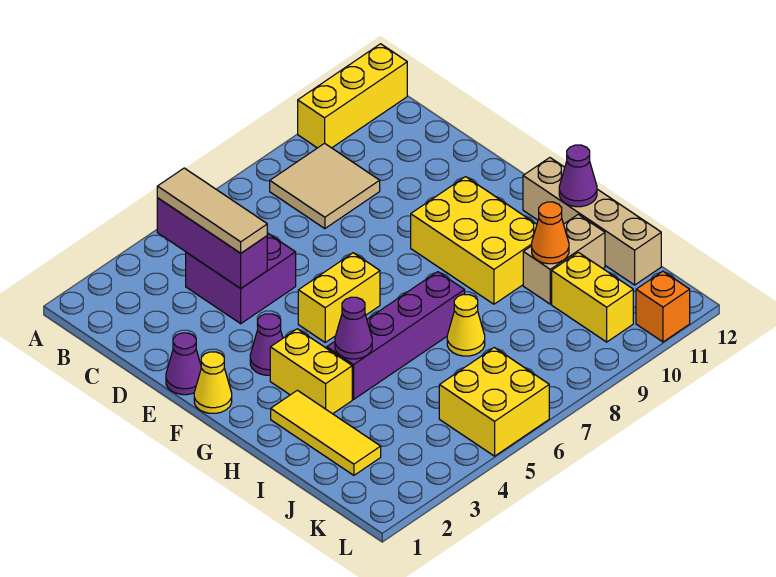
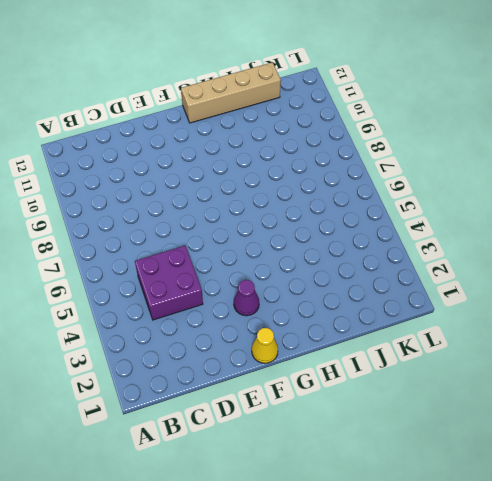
none -> yellow brick A10:A12 level 1
none -> tan tile B8:C9 level 1
none -> purple cone E1 level 1

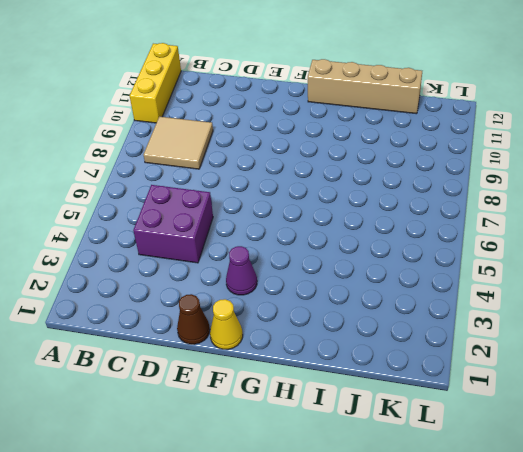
brown cone E1 level 1 -> purple cone E1 level 1
none -> yellow brick F5:F6 level 1
none -> yellow brick F9:H10 level 1
none -> yellow brick G3:H3 level 1

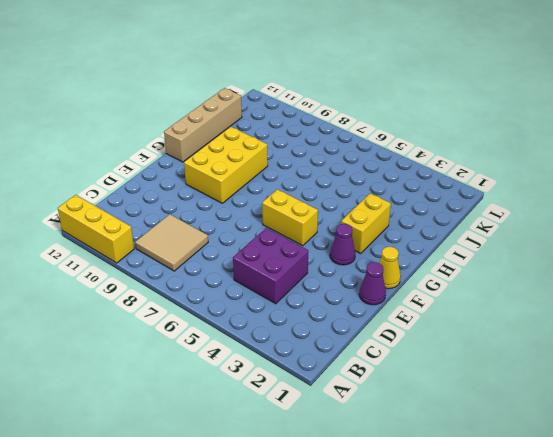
none -> yellow tile H2:J2 level 1
none -> purple brick H4:H7 level 1
none -> yellow cone I7 level 1

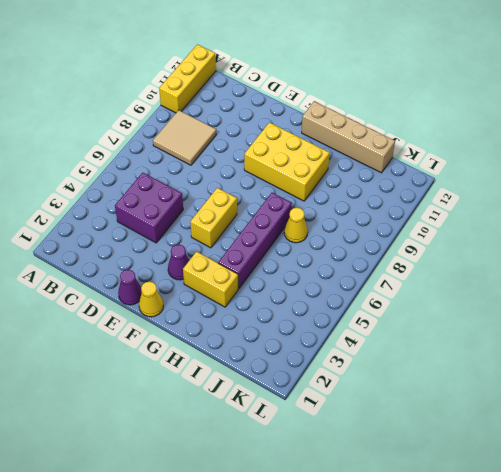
none -> yellow tile H2:J2 level 1
none -> tan brick I10:I11 level 1
none -> yellow brick J10:K10 level 1

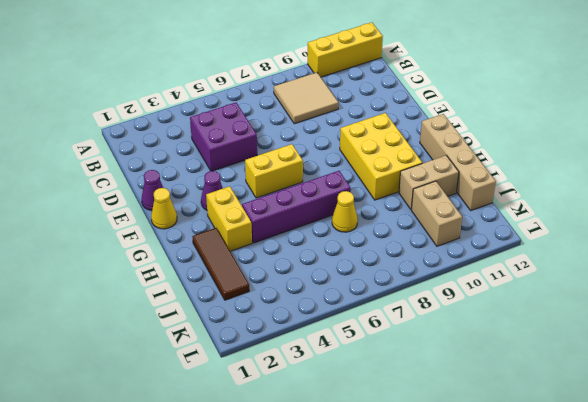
brown tile H2:J2 level 1 -> yellow tile H2:J2 level 1
tan brick J10:K10 level 1 -> yellow brick J10:K10 level 1
none -> yellow brick K5:L6 level 1
none -> orange brick L11 level 1
none -> purple brick B4:D4 level 2

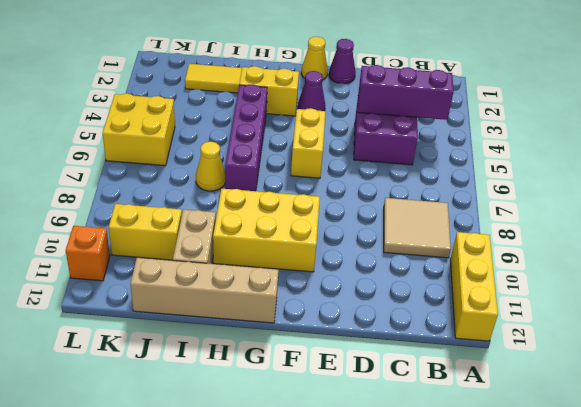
none -> purple cone H4 level 2
none -> purple cone H12 level 2
none -> orange cone I10 level 2

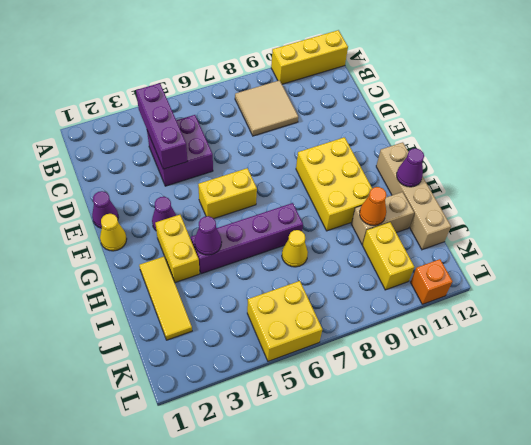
none -> tan tile B4:D4 level 3

